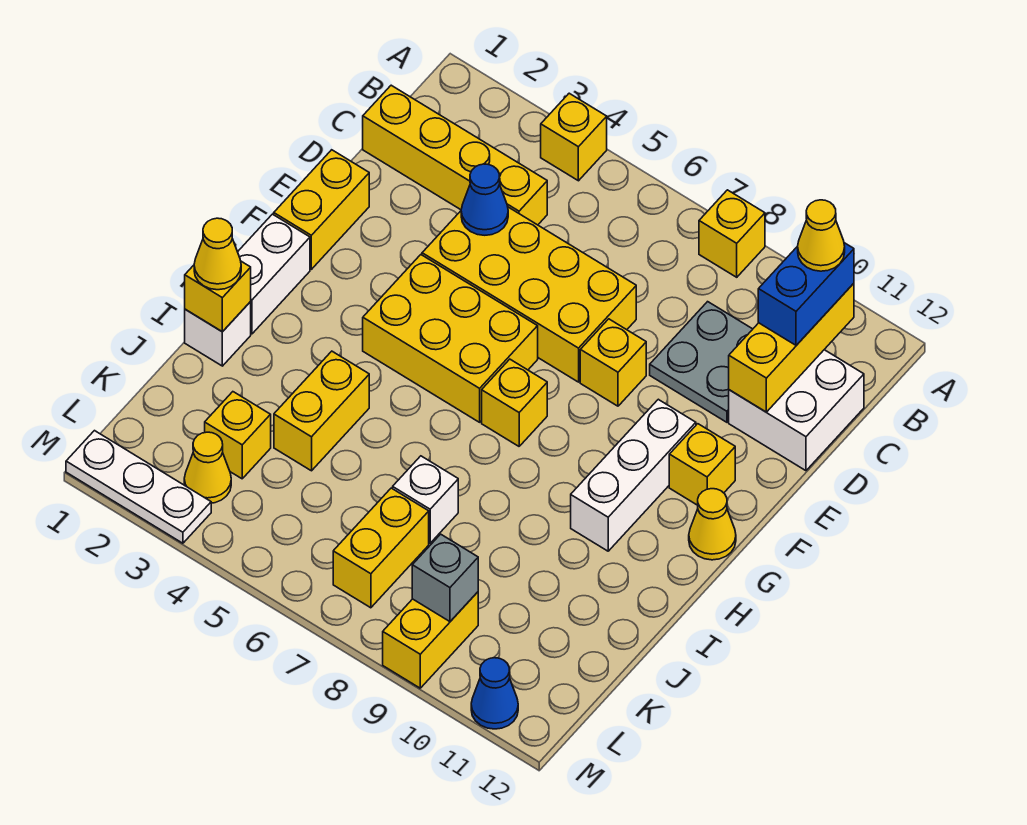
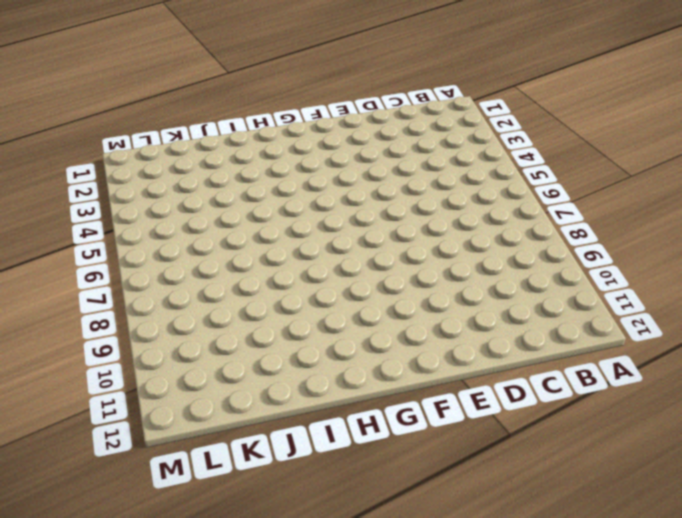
none -> yellow brick A4 level 1
none -> yellow brick A8 level 1
none -> yellow brick C1:C4 level 1
none -> grey plate C9:D10 level 1

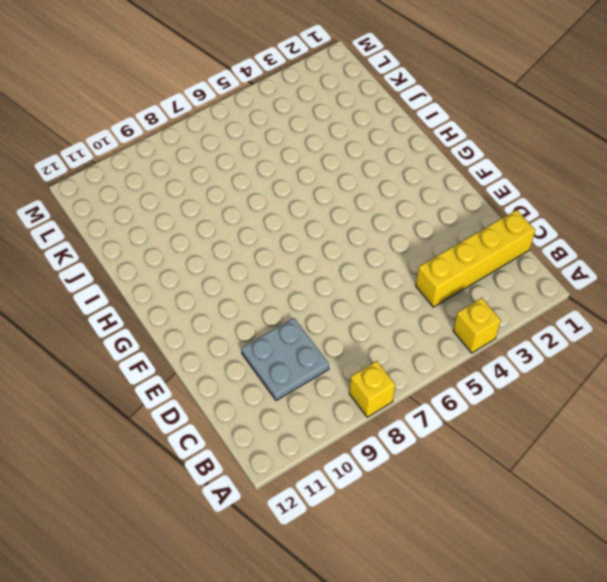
none -> white brick C11:D12 level 1
none -> yellow brick D4:E7 level 1
none -> yellow brick E1:F1 level 1
none -> yellow brick E8 level 1

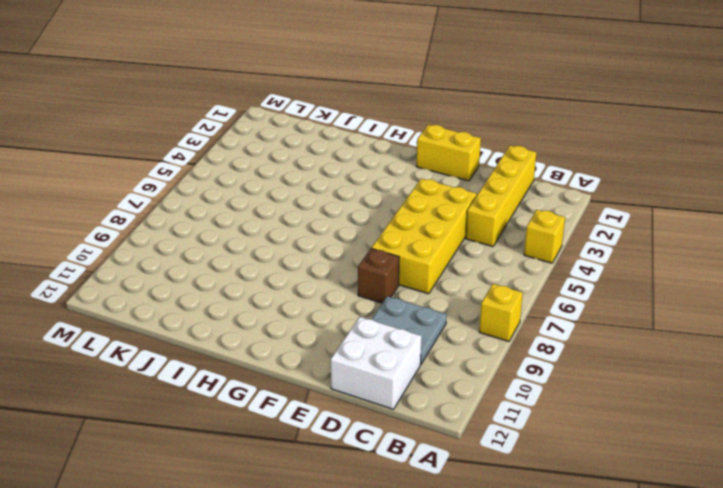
brown brick E8 level 1 -> yellow brick E8 level 1
none -> yellow brick F4:G6 level 1
none -> white brick F10:H10 level 1
none -> yellow brick F11 level 1
none -> white brick G1:H1 level 1

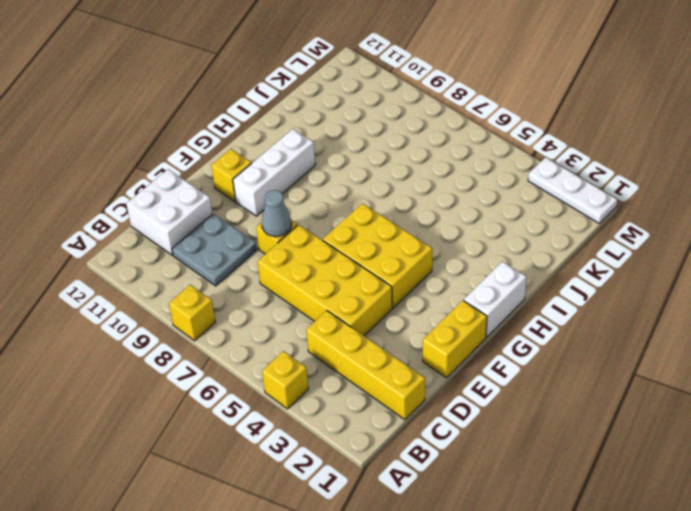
grey cone E8 level 2 -> none
none -> yellow brick G7 level 1
none -> yellow cone G12 level 1
none -> white brick I1 level 1
none -> yellow brick I4:J4 level 1

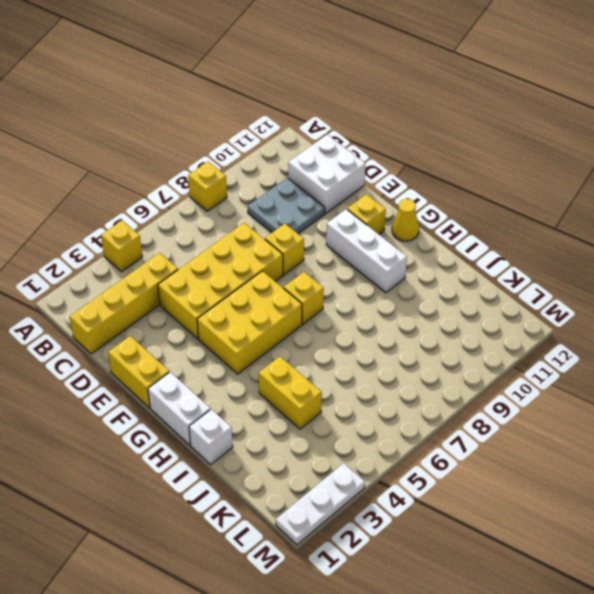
none -> white brick J7 level 1
none -> yellow brick K3 level 1
none -> yellow brick K7:L7 level 1
none -> yellow cone L3 level 1

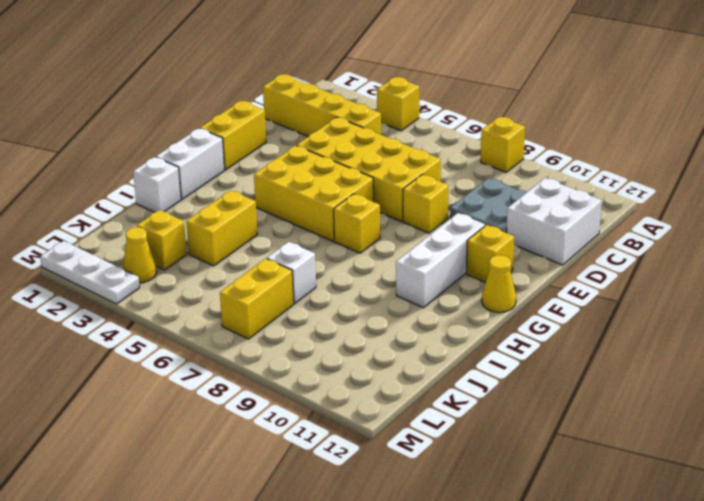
none -> yellow brick L9:M9 level 1
none -> blue cone M11 level 1
none -> yellow brick B11:D11 level 2
none -> blue cone D4 level 2

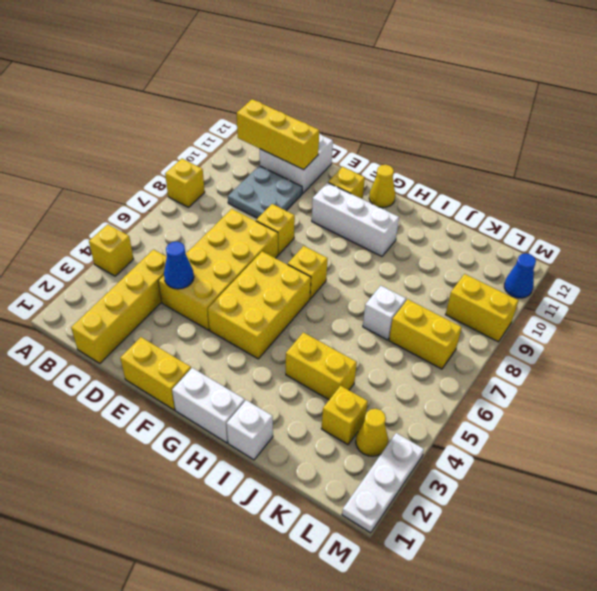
none -> yellow brick I1 level 2
none -> grey brick L9 level 2
none -> blue brick B11:C11 level 3
none -> yellow cone I1 level 3

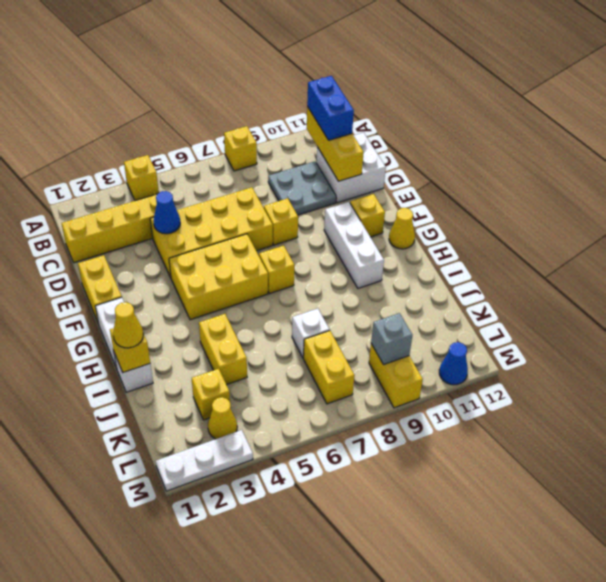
none -> yellow cone B11 level 4

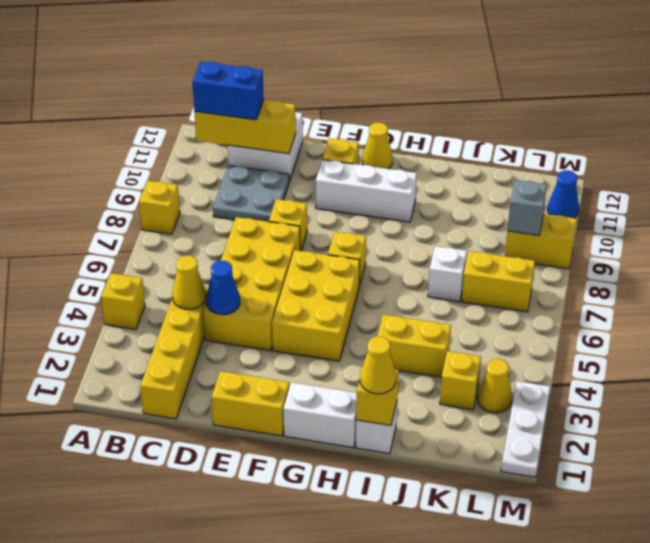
yellow cone C4 level 2 -> yellow cone B11 level 4

